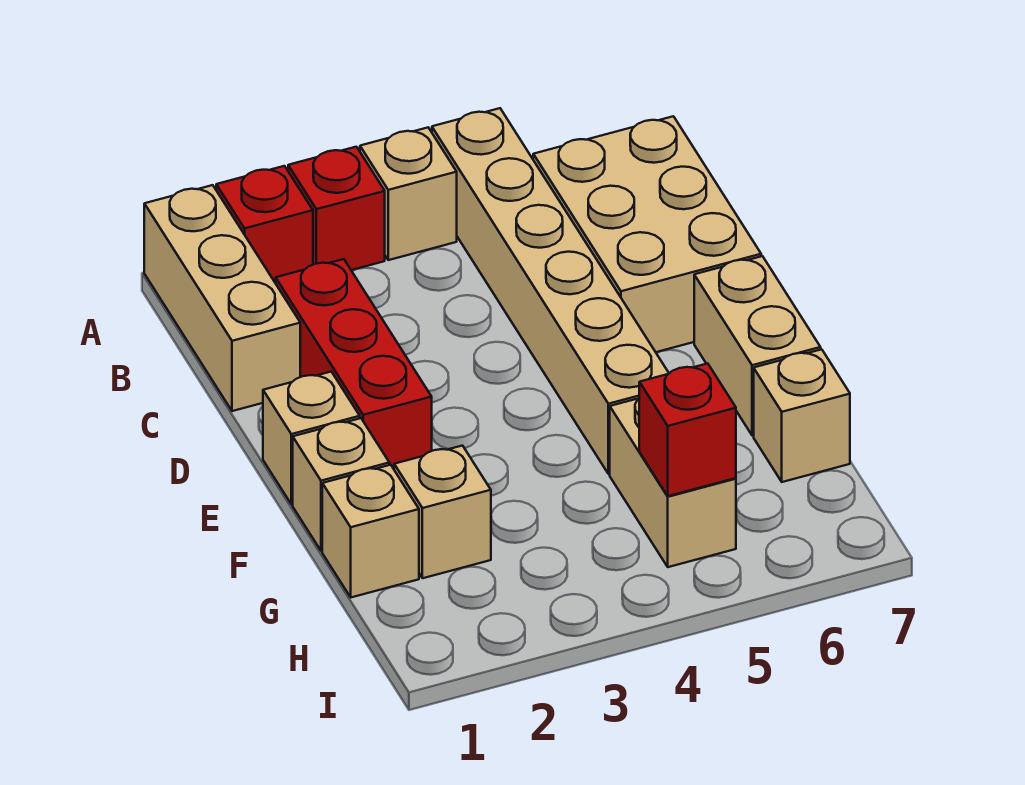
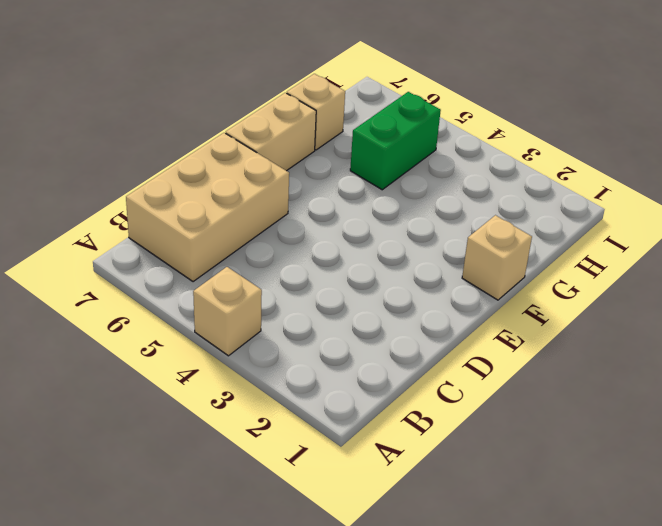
green brick G5:H5 level 1 -> tan brick G5:H5 level 1
none -> tan brick A1:C1 level 1
none -> red brick A2 level 1
none -> red brick A3 level 1

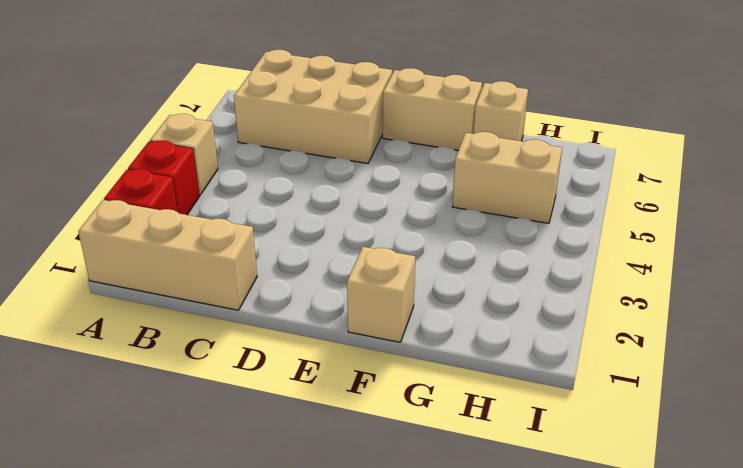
none -> tan brick A5:F5 level 1
none -> red brick C2:E2 level 1
none -> tan brick E1 level 1

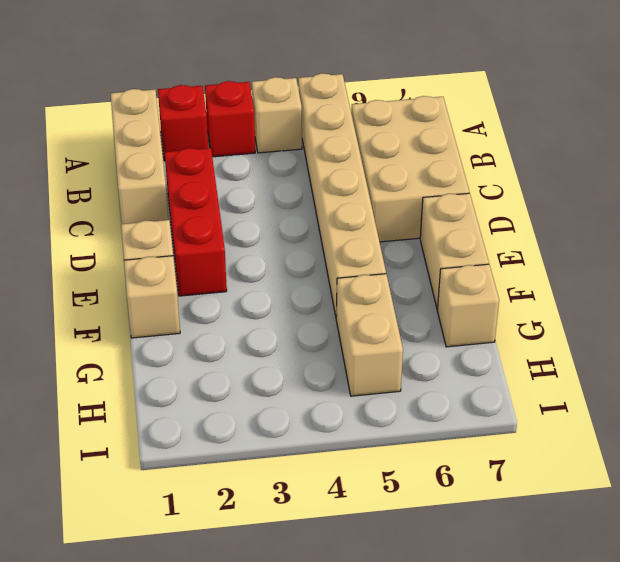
none -> tan brick G1 level 1
none -> tan brick G2 level 1
none -> red brick H5 level 2

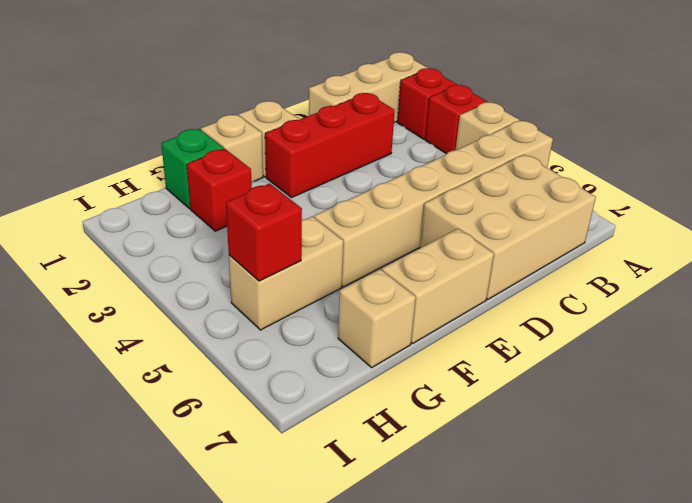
green brick G1 level 1 -> tan brick G1 level 1
red brick G2 level 1 -> tan brick G2 level 1

